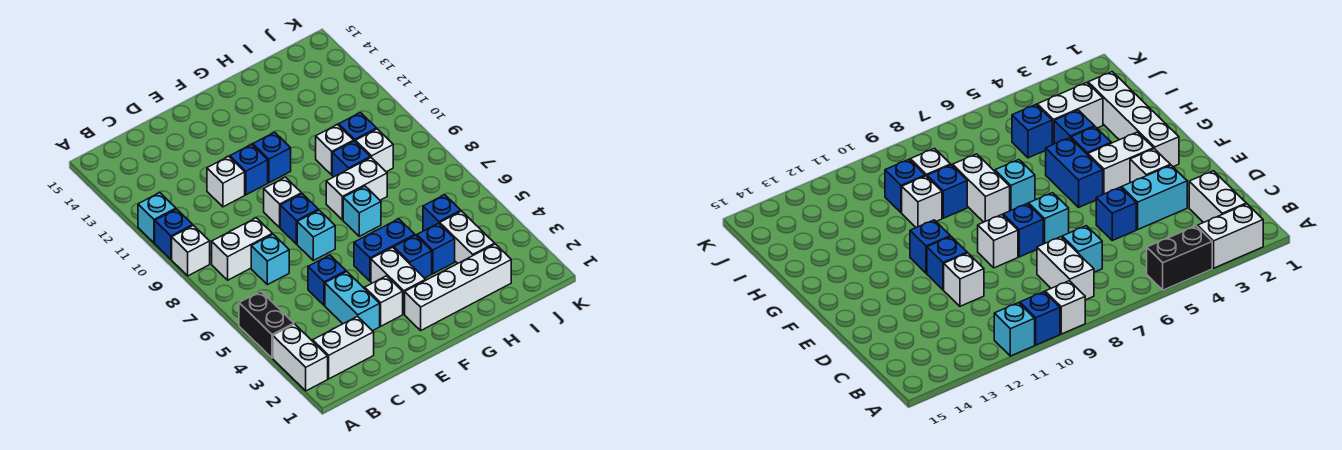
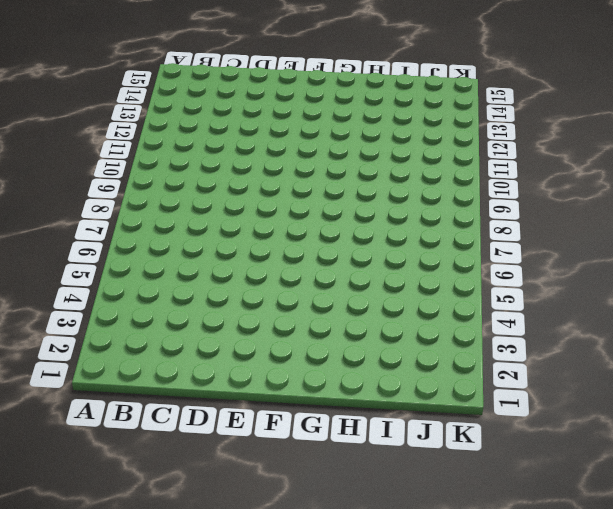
none -> white brick A2:A3 level 1
none -> black brick A4:A5 level 1
none -> white brick A9 level 1
none -> blue brick A10 level 1

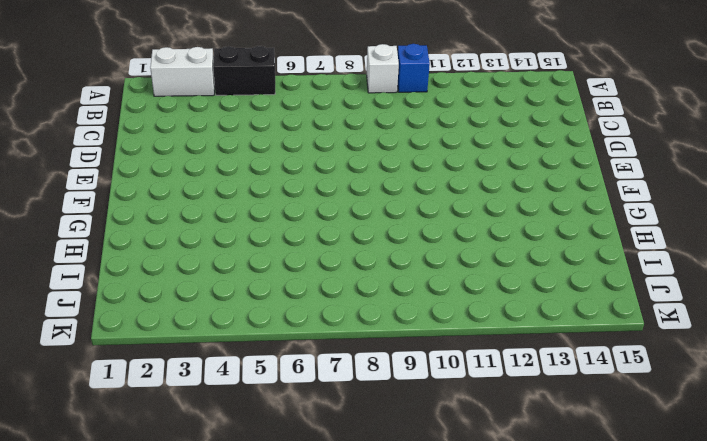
none -> cyan brick A11 level 1
none -> white brick B2:C2 level 1
none -> white brick B8:C8 level 1
none -> cyan brick C7 level 1

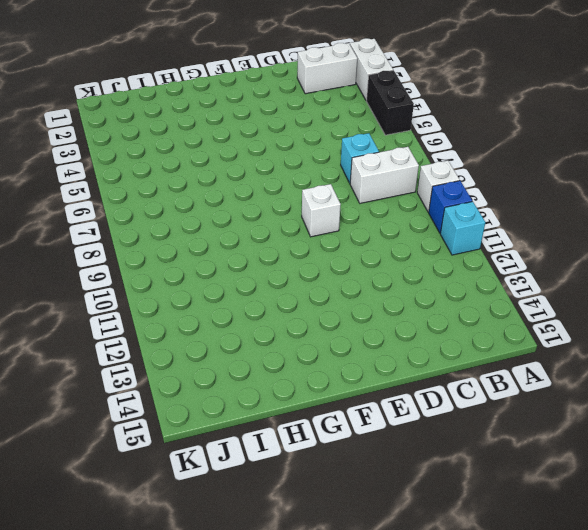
none -> cyan brick D3:D4 level 1
none -> blue brick D5 level 1
none -> white brick D11 level 1
none -> white brick E3 level 1

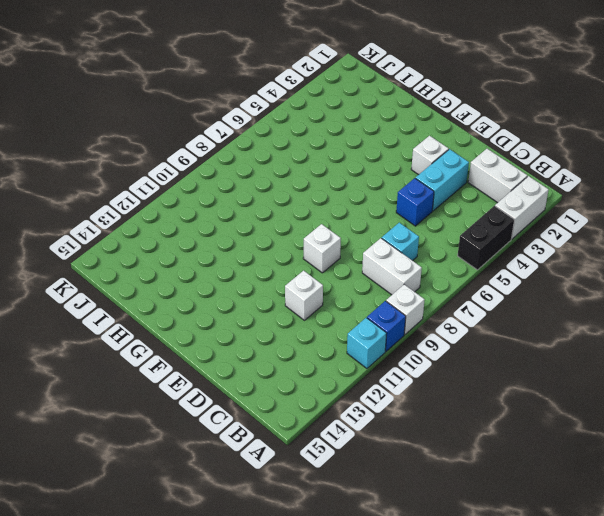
none -> cyan brick E7 level 1
none -> blue brick E8 level 1
none -> blue brick E11 level 1
none -> white brick F2:I2 level 1

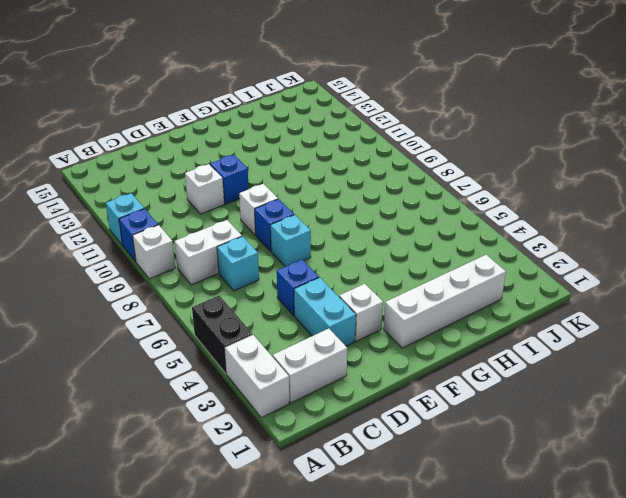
none -> white brick F3:F4 level 1
none -> blue brick F5:G5 level 1
none -> blue brick F11 level 1
none -> blue brick G4 level 1

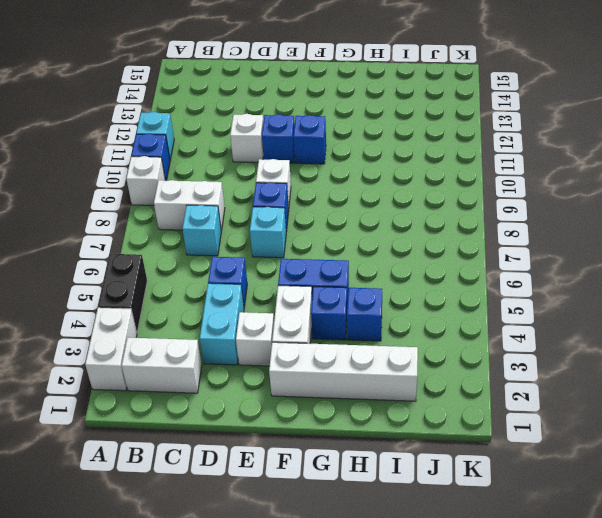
none -> cyan brick G7 level 1
none -> white brick G8:H8 level 1
none -> blue brick H9 level 1
none -> white brick H10 level 1

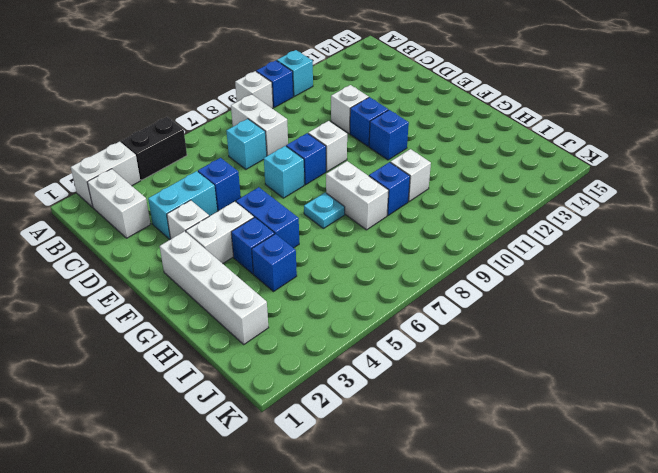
cyan plate G7 level 1 -> cyan brick G7 level 1
none -> white brick I3:I4 level 1
none -> blue brick I5 level 1
none -> white brick I9 level 1
none -> blue brick I10 level 1

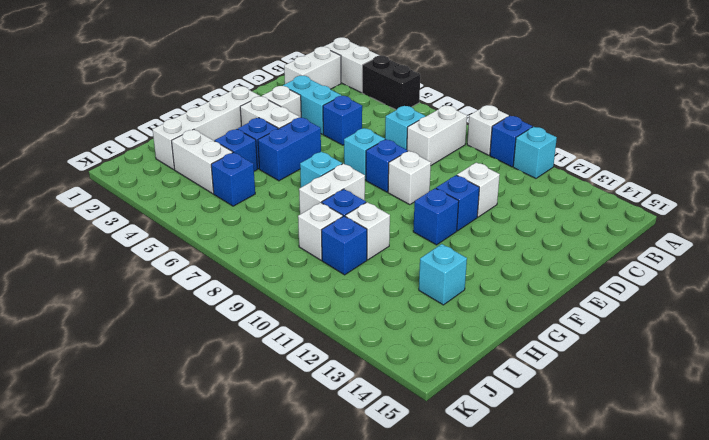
cyan brick H13 level 1 -> none

